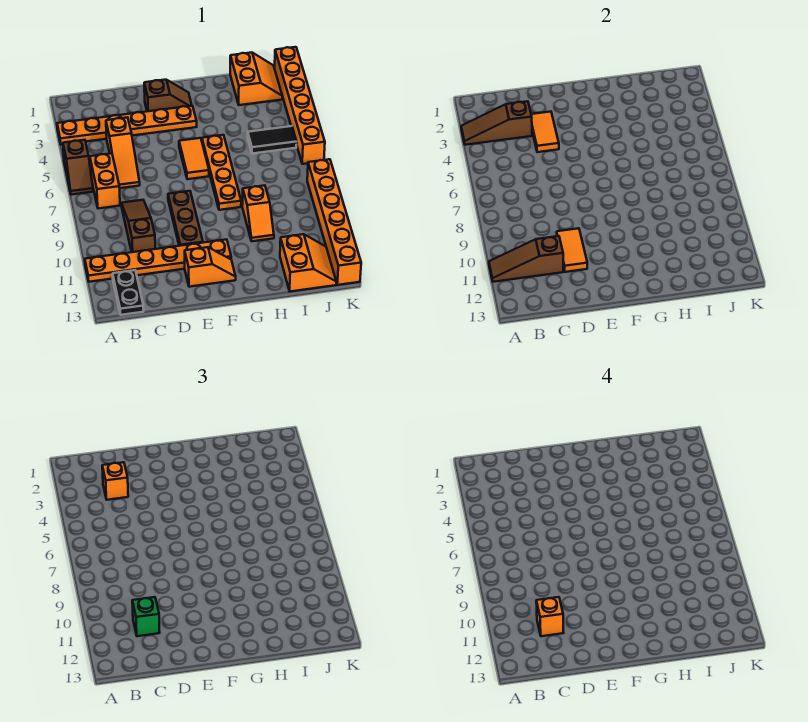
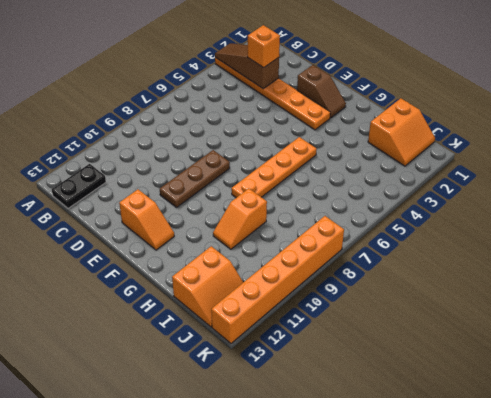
none -> brown slope A5:A6 level 1 top 5
none -> orange plate A11:F11 level 1
none -> orange brick B6:B7 level 1

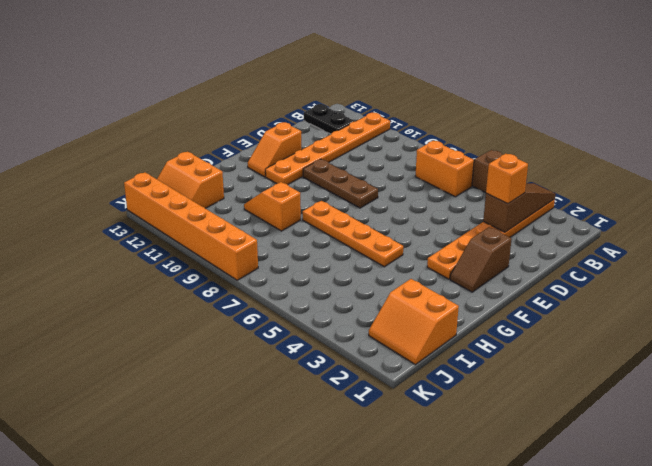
none -> orange slope C4:C6 level 1 top 4
none -> brown slope C8:C10 level 1 top 10
none -> orange tile F5:F6 level 1

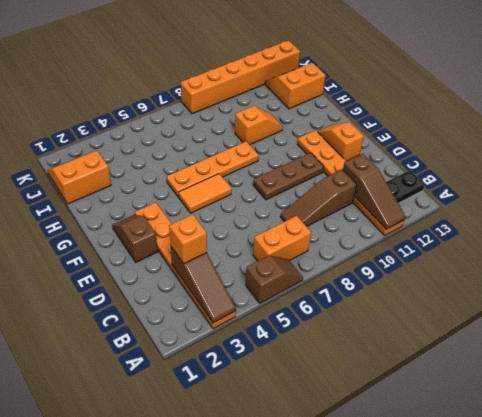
none -> orange slope C4:C6 level 1 top 4
none -> black tile I5:J5 level 1
none -> orange brick K1:K6 level 1

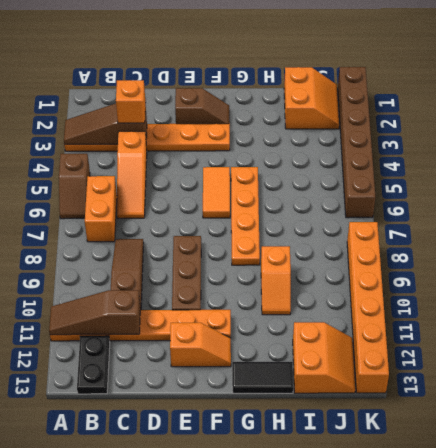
black tile G13:H13 level 1 -> black tile I5:J5 level 1
brown brick K1:K6 level 1 -> orange brick K1:K6 level 1
none -> orange tile D3:D4 level 2
none -> orange tile D10:D11 level 2
none -> green brick C11 level 3

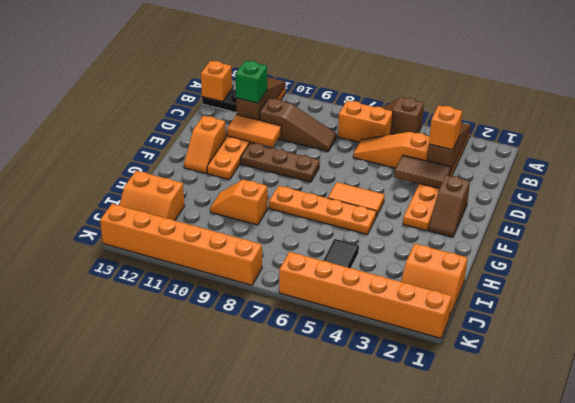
orange brick B13 level 2 -> orange brick C11 level 4
brown tile D3:D4 level 2 -> orange tile D3:D4 level 2

